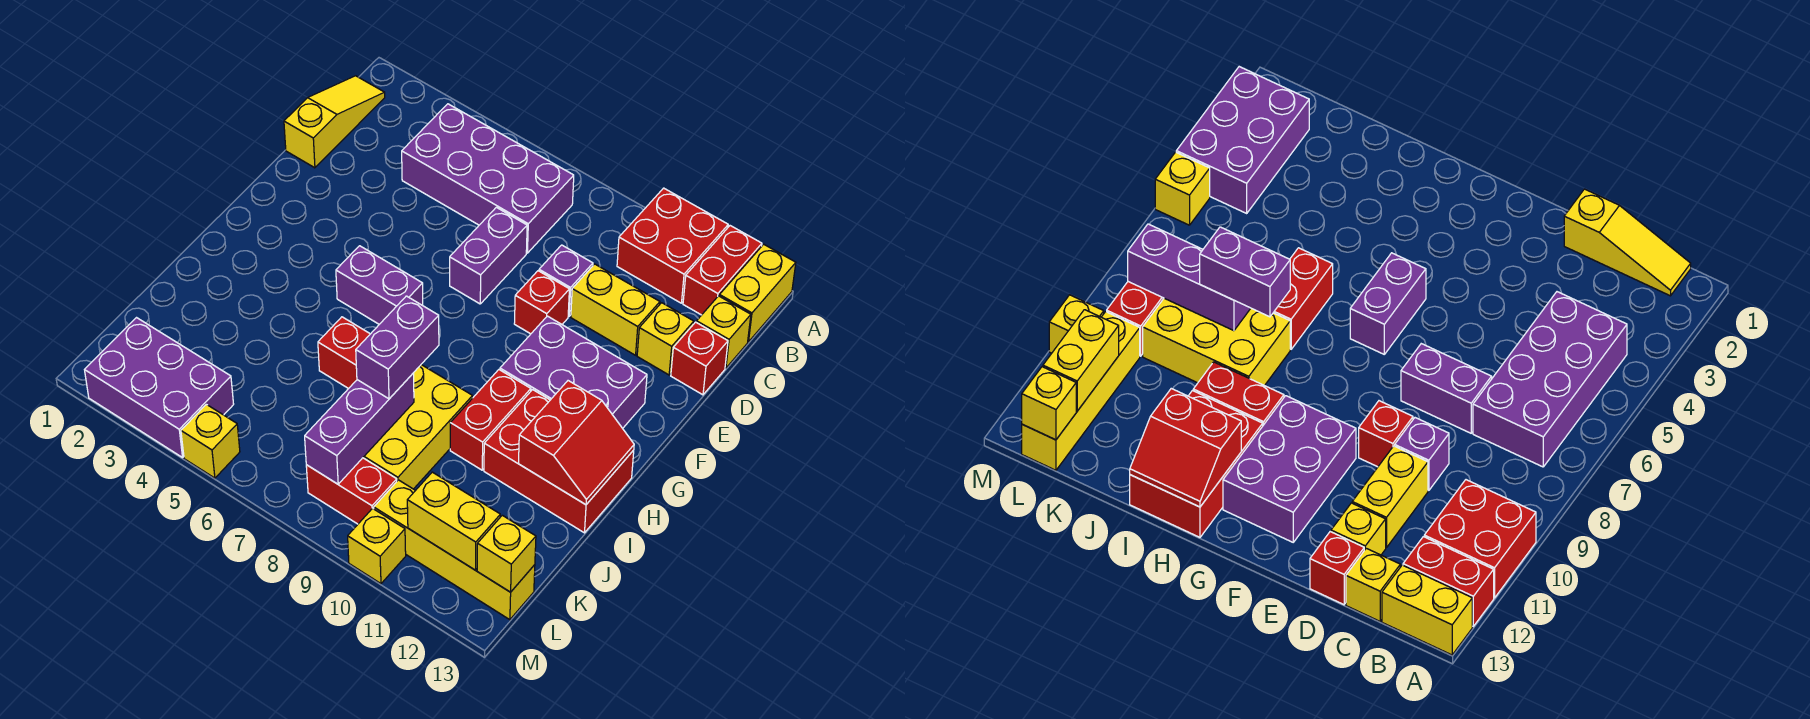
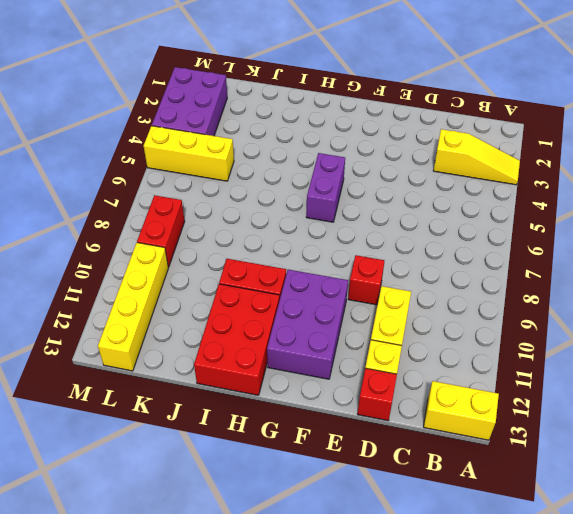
yellow slope A3:C3 level 1 top C -> yellow slope B1:D1 level 1 top D
yellow brick K5:M5 level 1 -> yellow brick M5 level 1
none -> red brick A10:B11 level 1
none -> red brick A12:B12 level 1
none -> purple brick B4:C7 level 1

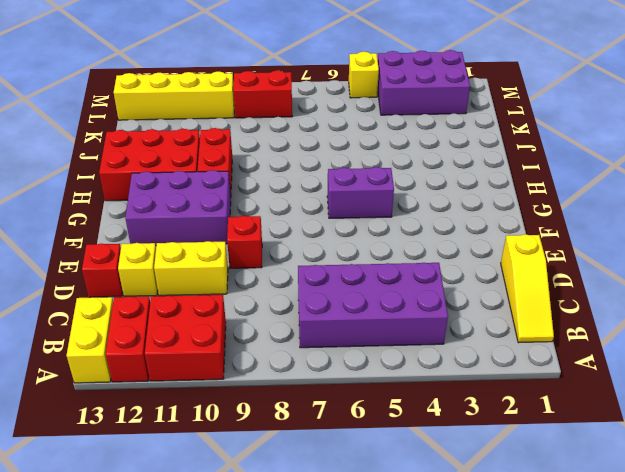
none -> yellow brick C13 level 1
none -> purple brick D7:E7 level 1
none -> purple brick D9 level 1

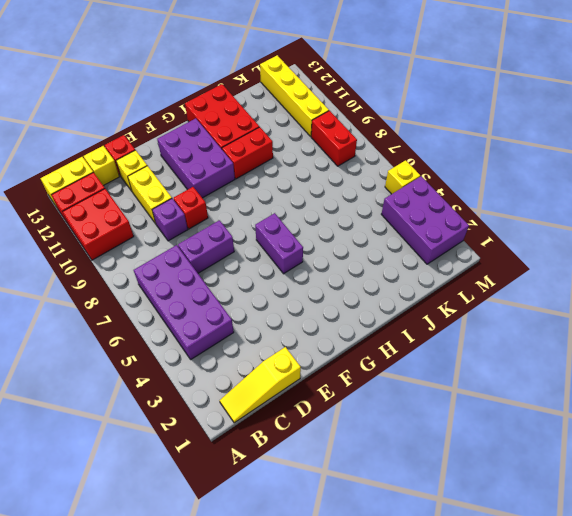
none -> red brick I6:I7 level 1
none -> yellow brick I8:K9 level 1
none -> yellow brick M10 level 1

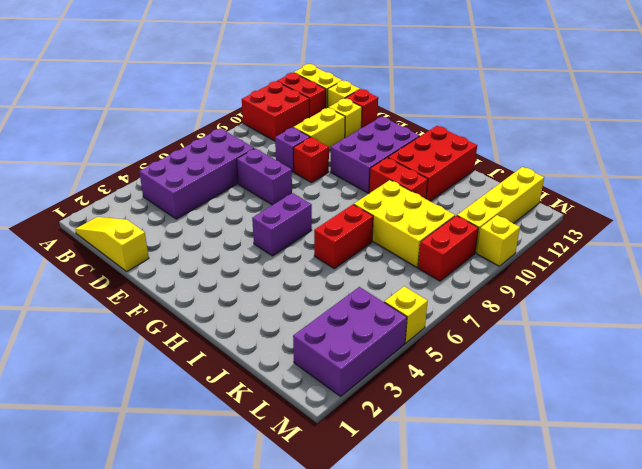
none -> red slope H12:I13 level 2 top 12
none -> purple brick J8:L8 level 2
none -> yellow brick L11:L12 level 2

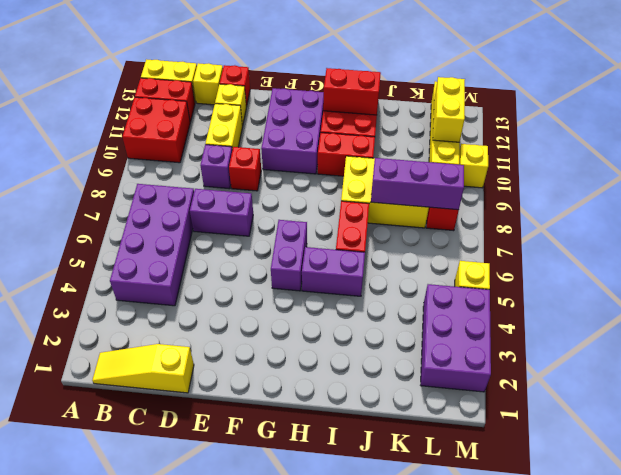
purple brick H5:I5 level 1 -> purple brick I8:J8 level 3
none -> yellow brick L13 level 2

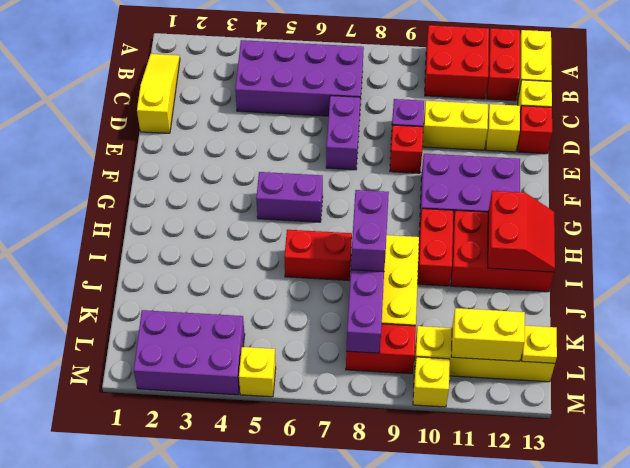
yellow plate L13 level 2 -> yellow brick L13 level 2

